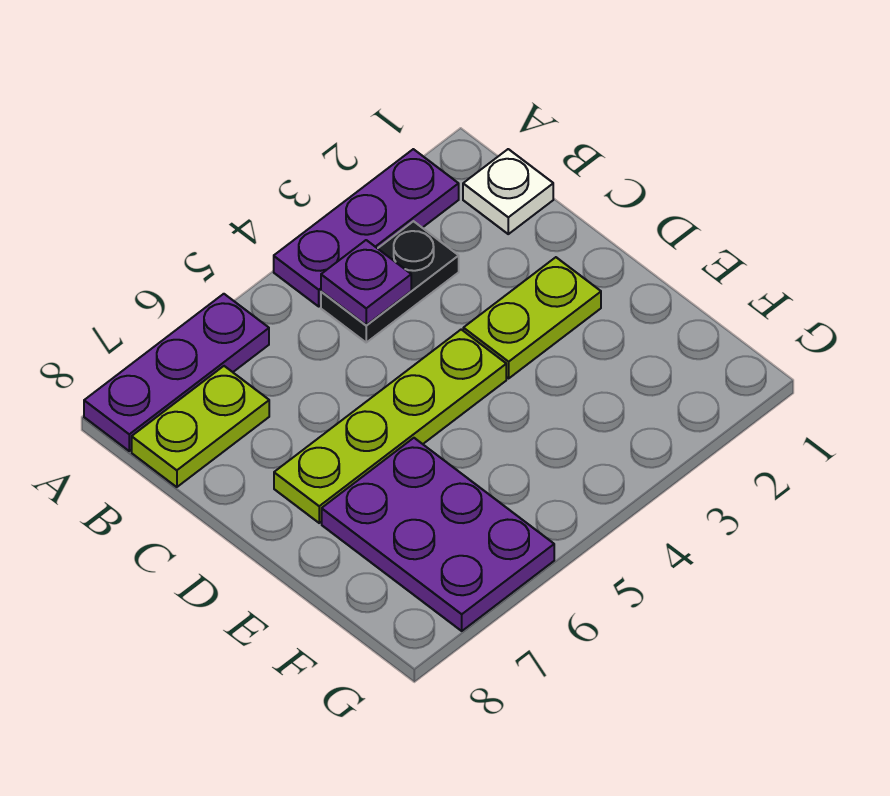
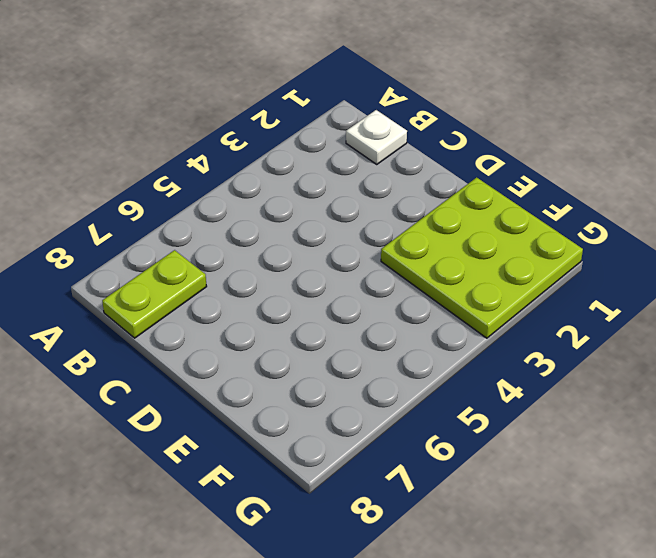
lime plate E1:G3 level 1 -> none
none -> purple plate A2:A4 level 1
none -> purple plate A6:A8 level 1

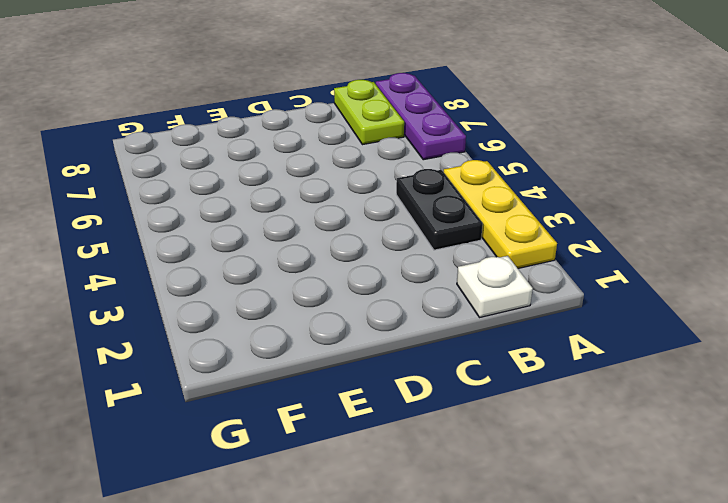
yellow plate A2:A4 level 1 -> purple plate A2:A4 level 1
none -> lime plate D2:D3 level 1
none -> lime plate D4:D7 level 1

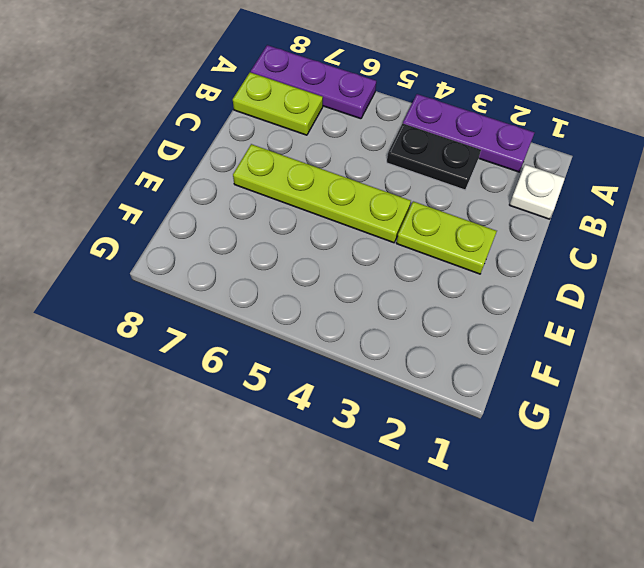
none -> purple plate E6:G7 level 1
none -> purple plate B4 level 2

